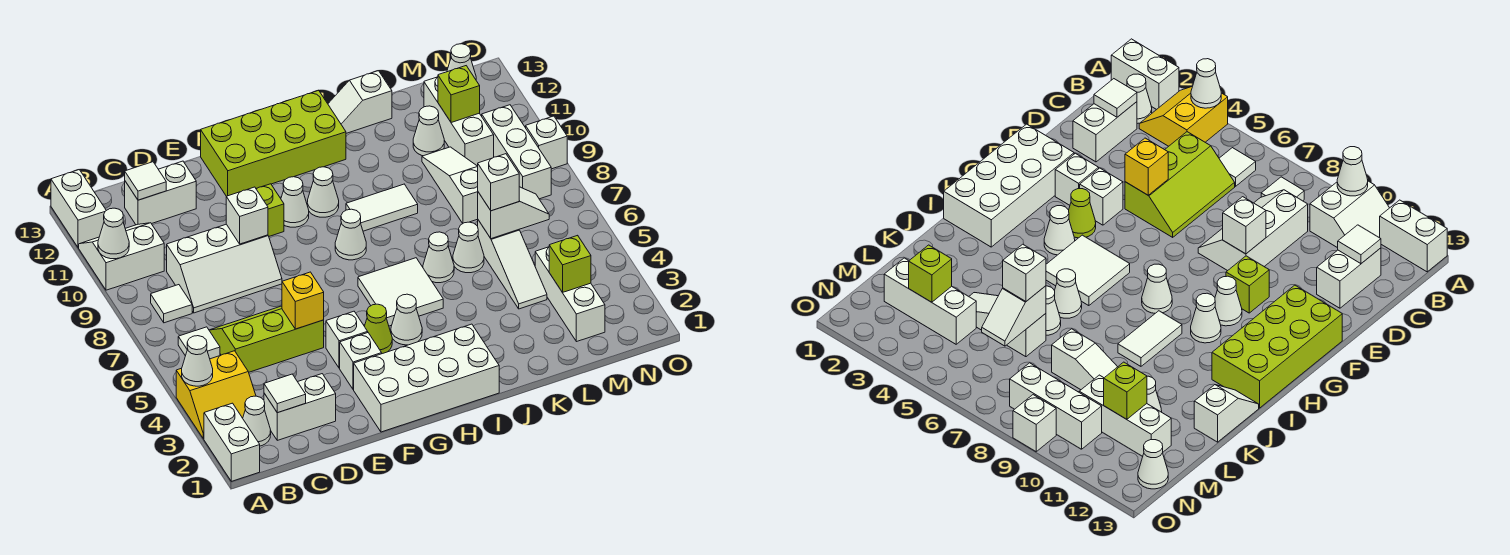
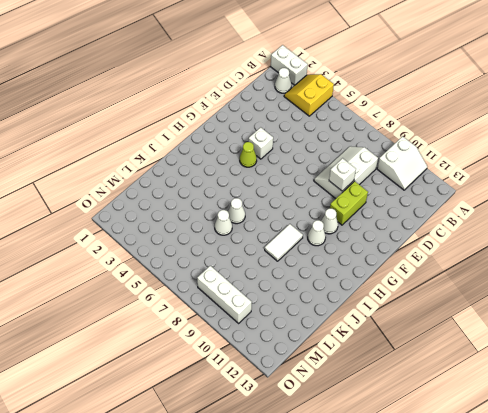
lime brick E10:F10 level 1 -> lime brick F10 level 1
none -> white brick A12:A13 level 1
none -> white tile B6 level 1
none -> white tile B8 level 1
none -> white brick C2:D2 level 1

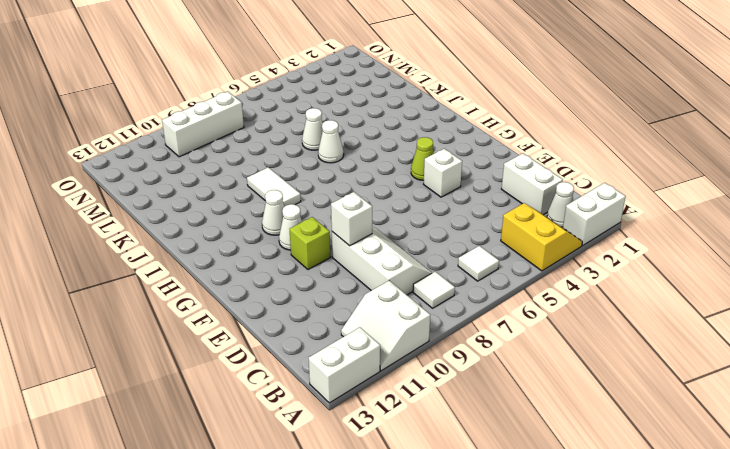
none -> lime slope C5:E6 level 1 top 5
none -> white brick C12:D12 level 1
none -> white brick F1:I2 level 1
none -> white brick F3 level 1

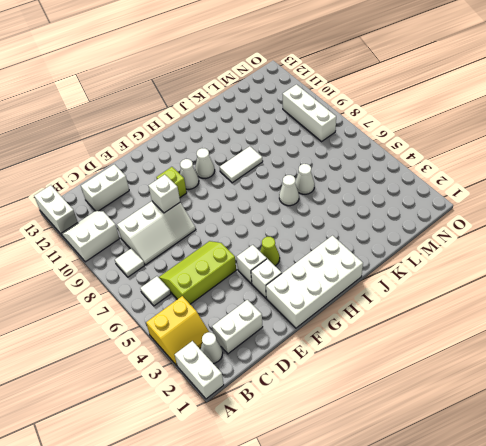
none -> lime brick F12:I13 level 1
none -> white cone H4 level 1
none -> white tile H5:I6 level 1
none -> white cone H8 level 1

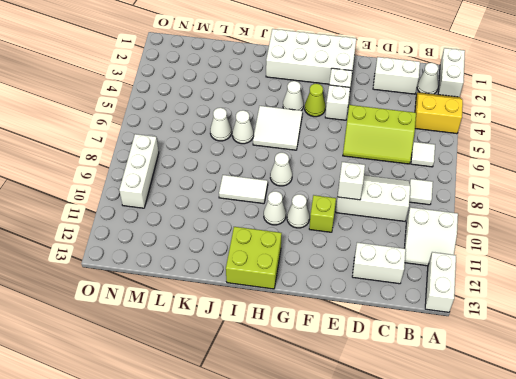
lime brick H12:I13 level 1 -> lime brick F12:I13 level 1
none -> white slope J13:K13 level 1 top K
none -> white slope L4:L6 level 1 top 6
none -> white slope L8:L10 level 1 top 8
none -> white cone L11 level 1

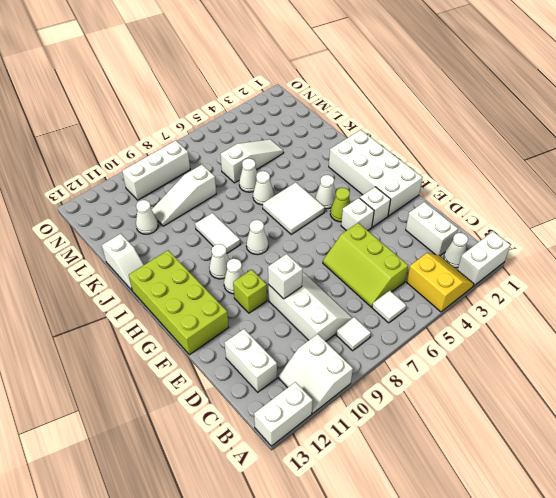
none -> white brick M2:M4 level 1
none -> white brick M10:M12 level 1
none -> white cone N13 level 1
none -> white brick O9 level 1

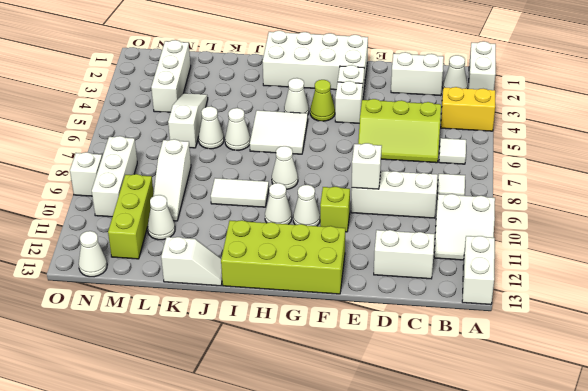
lime brick M10:M12 level 1 -> white brick M10:M12 level 1
none -> white cone A4 level 2
none -> white cone A10 level 2
none -> white tile C2 level 2
none -> white tile C12 level 2

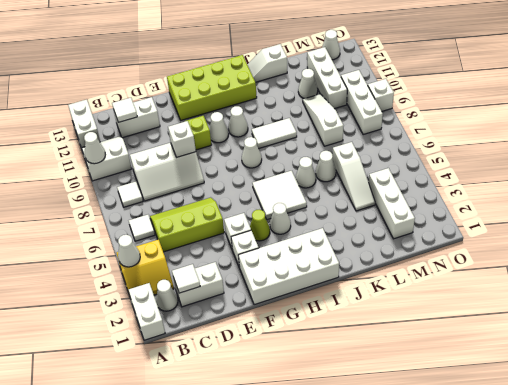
none -> yellow brick E5 level 2
none -> white slope L6:M6 level 2 top L
none -> lime brick M3 level 2
none -> lime brick M11 level 2

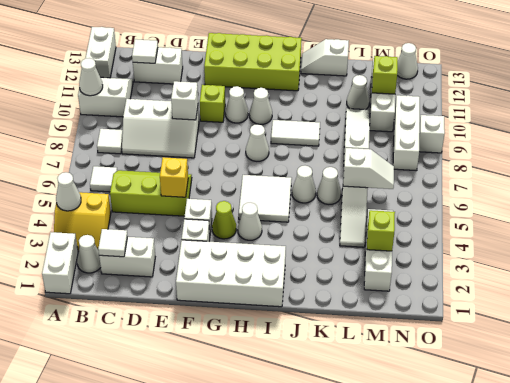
none -> white brick L6 level 3

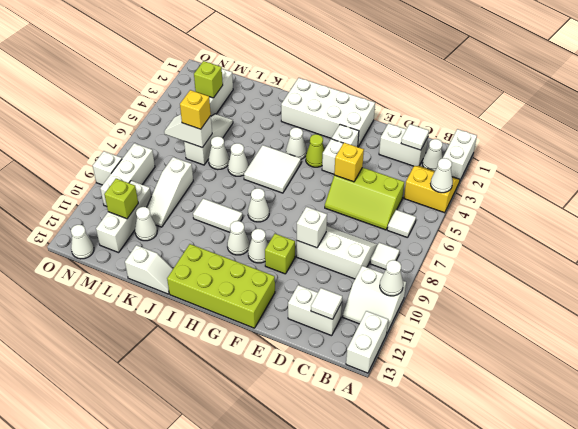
yellow brick L6 level 3 -> white brick L6 level 3

